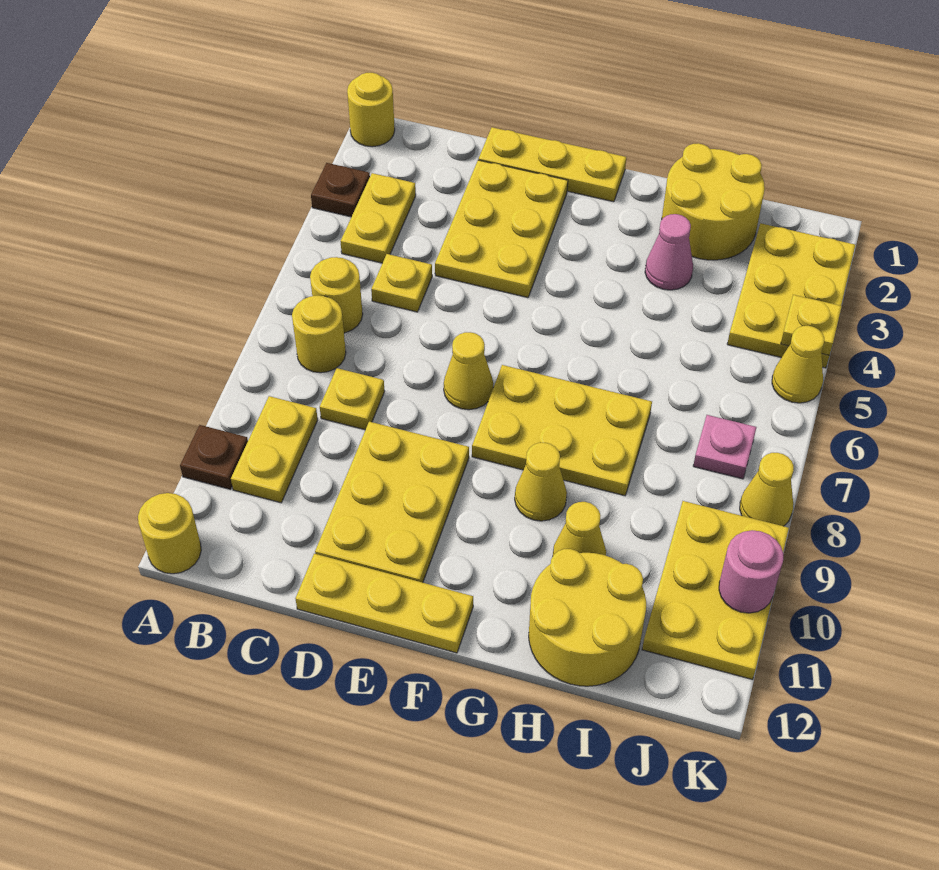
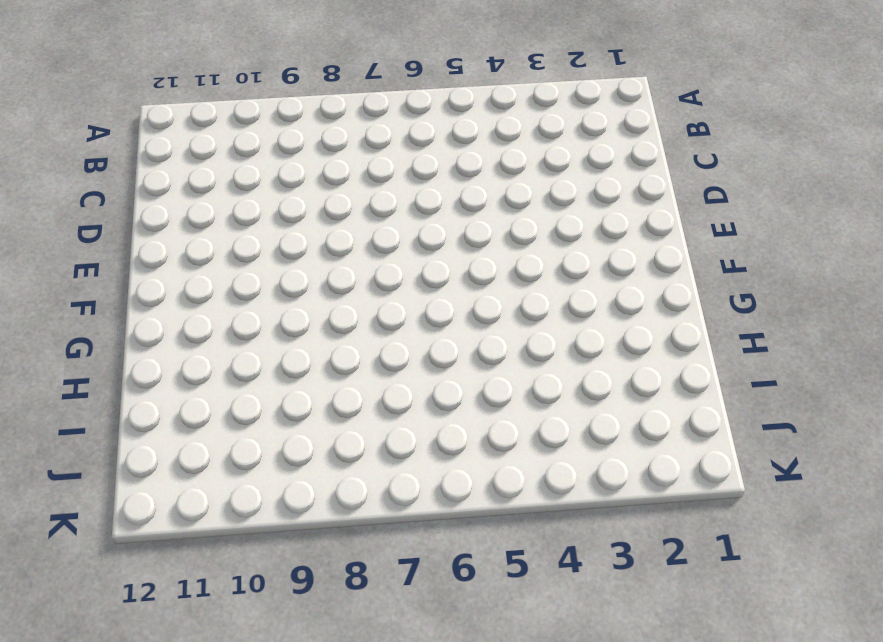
none -> yellow round brick A1 level 1
none -> brown plate A3 level 1
none -> brown plate A10 level 1

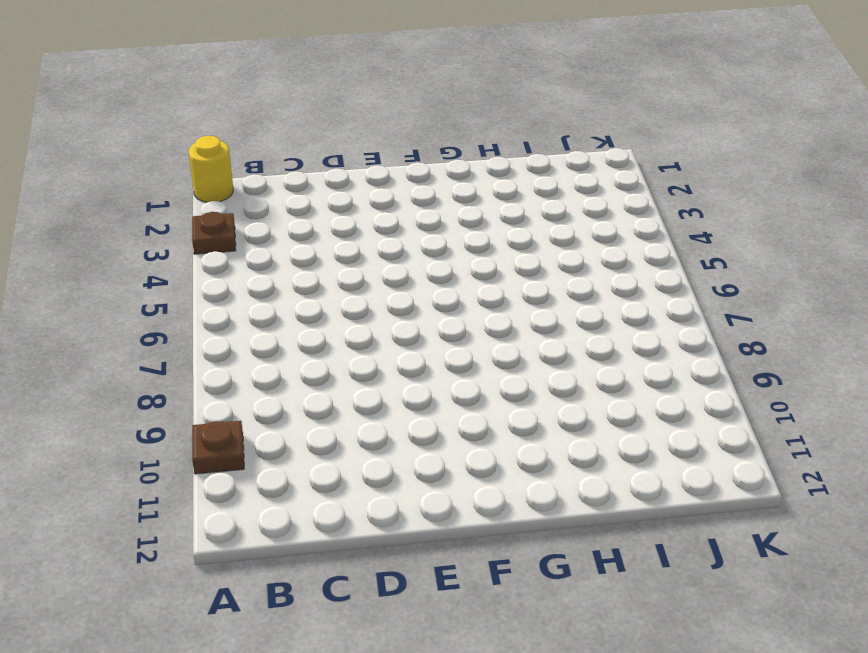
none -> yellow round brick A12 level 1
none -> yellow plate B3:B4 level 1
none -> yellow round brick B6 level 1

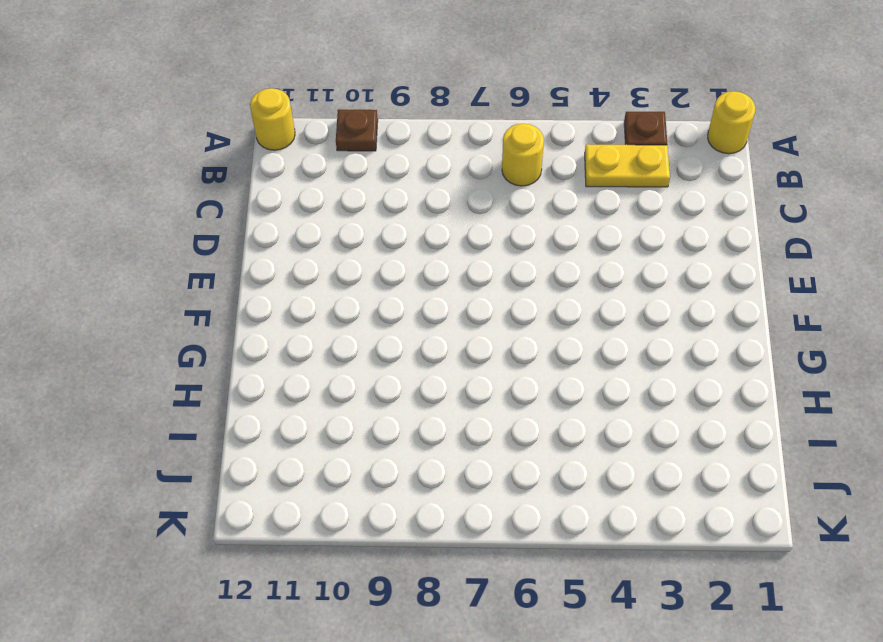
none -> yellow round brick B7 level 1
none -> yellow plate B9:B10 level 1
none -> yellow plate C5 level 1

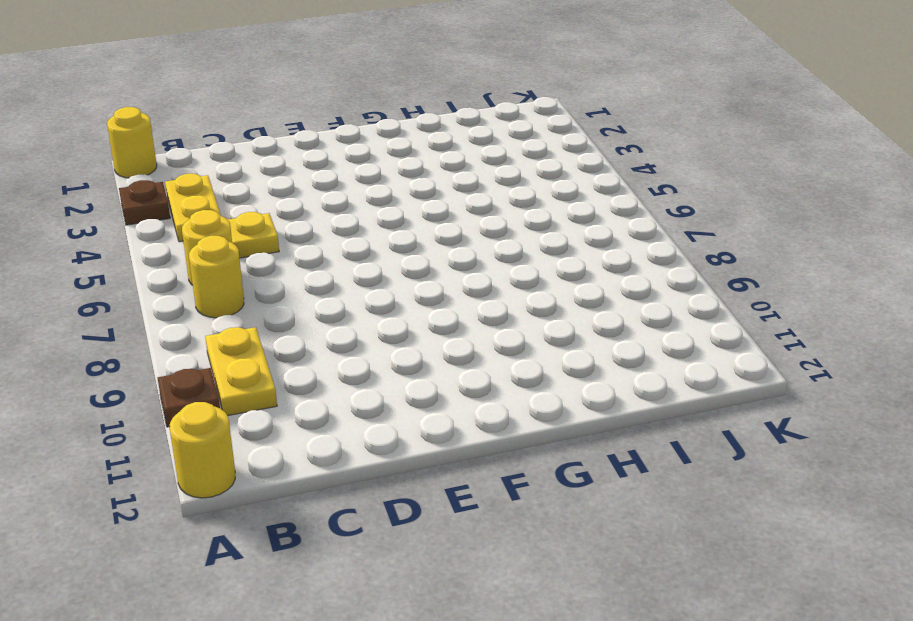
none -> yellow plate C8 level 1
none -> yellow plate D1:F1 level 1
none -> yellow plate D2:E4 level 1

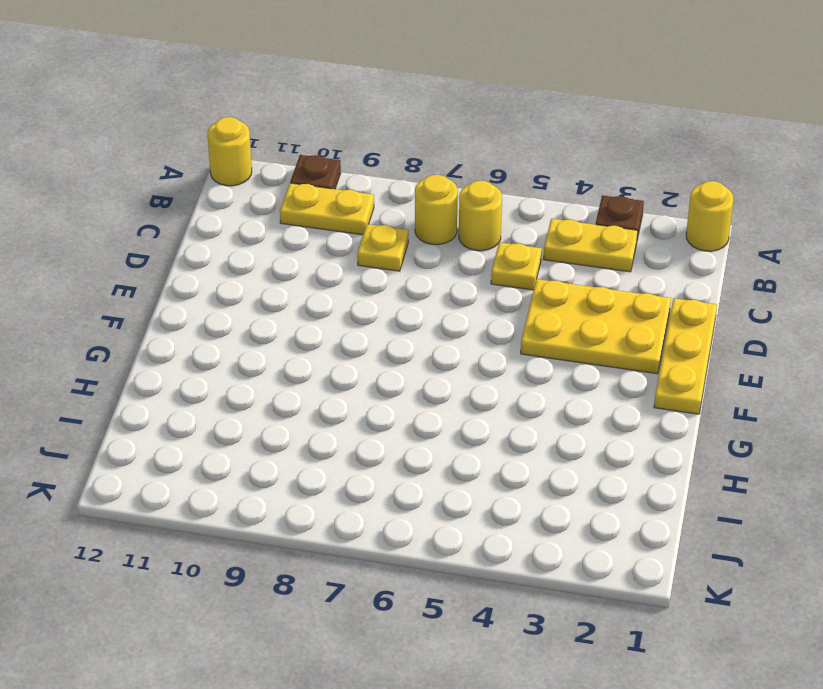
none -> yellow plate D9:E11 level 1
none -> yellow plate D12:F12 level 1
none -> yellow cone E7 level 1

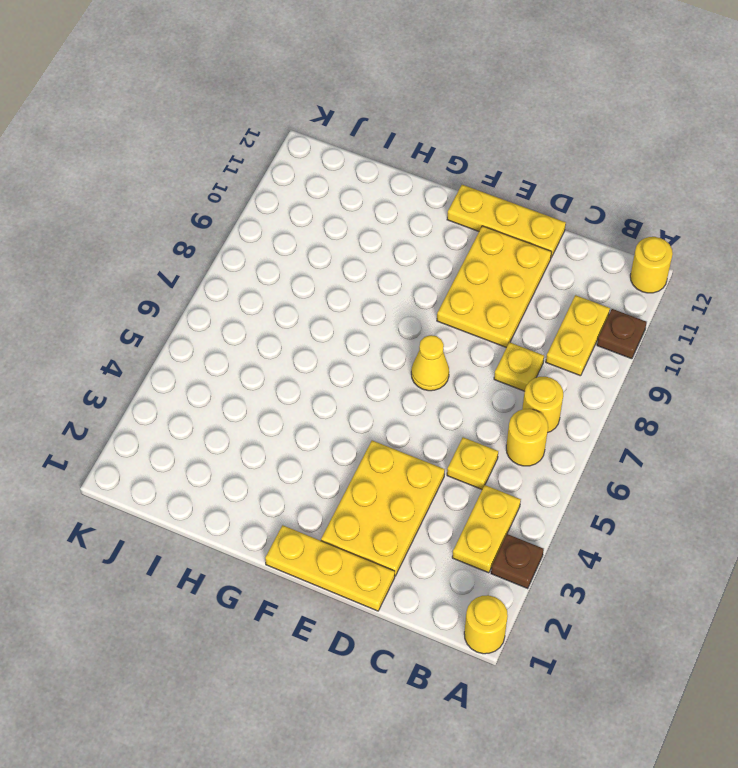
none -> yellow plate F7:H8 level 1
none -> yellow cone G9 level 1
none -> yellow round brick H1:I2 level 1

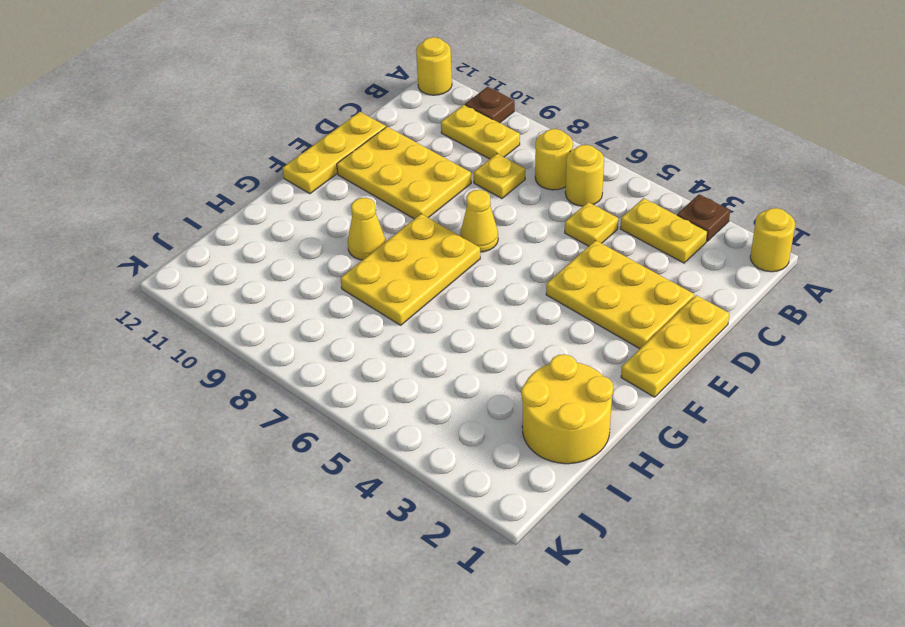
none -> pink cone H3 level 1
none -> yellow cone H10 level 1
none -> yellow round brick H11:I12 level 1

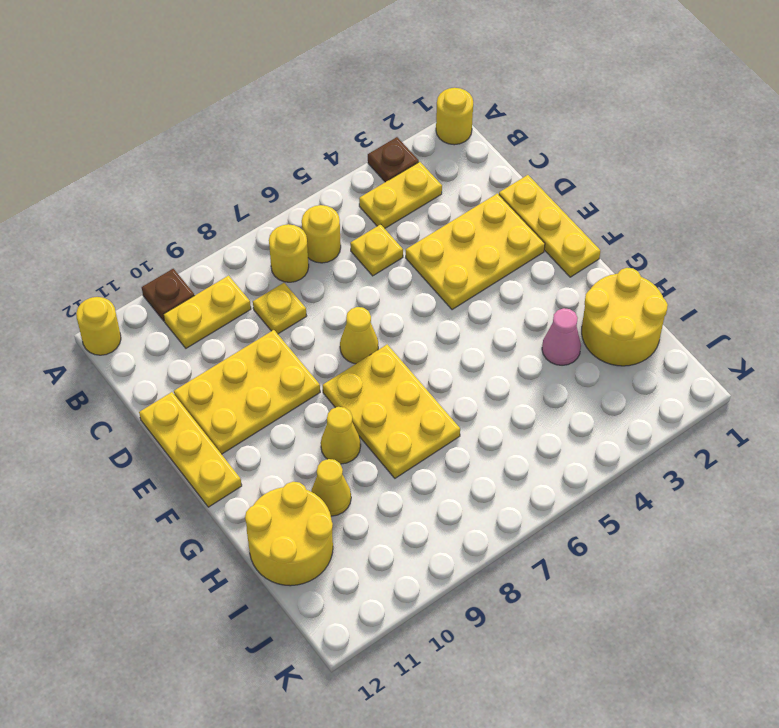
none -> yellow plate J2:K4 level 1
none -> pink plate J7 level 1
none -> yellow plate J9:K11 level 1

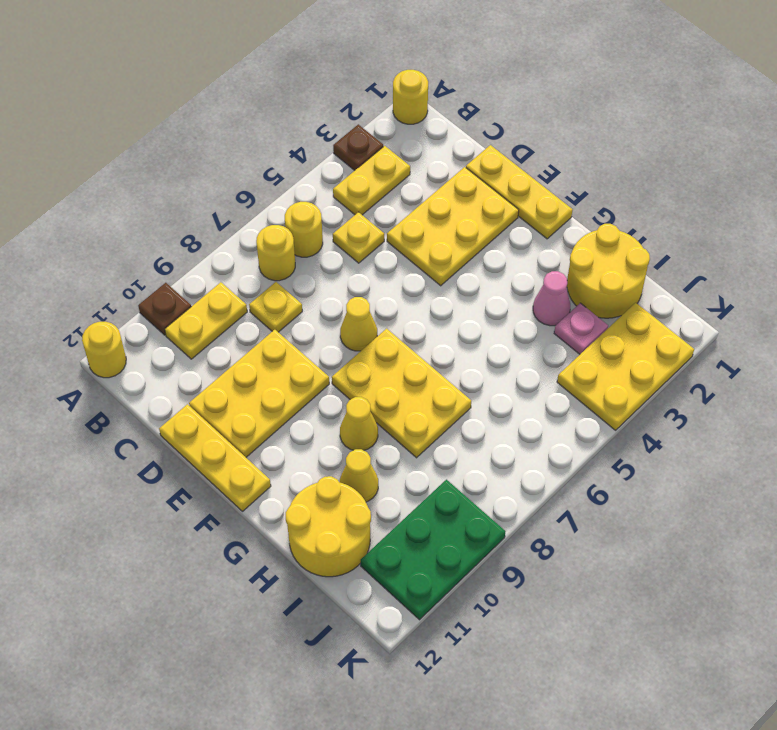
pink plate I3 level 1 -> pink plate J7 level 1
green plate J9:K11 level 1 -> yellow plate J9:K11 level 1
none -> yellow cone K5 level 1
none -> yellow cone K8 level 1
none -> yellow plate K4 level 2

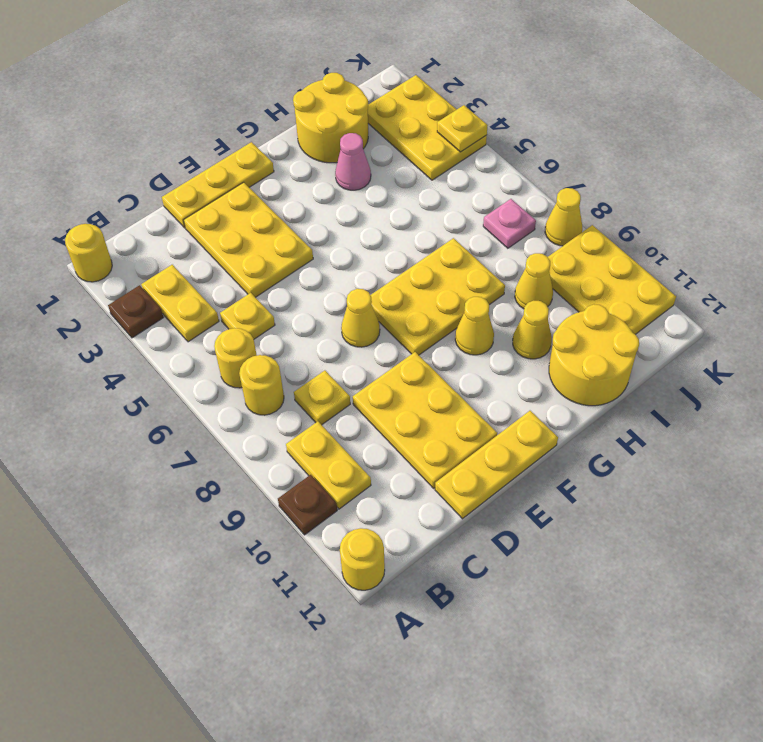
yellow cone I9 level 1 -> yellow cone K5 level 1
none -> pink round brick K10 level 2

